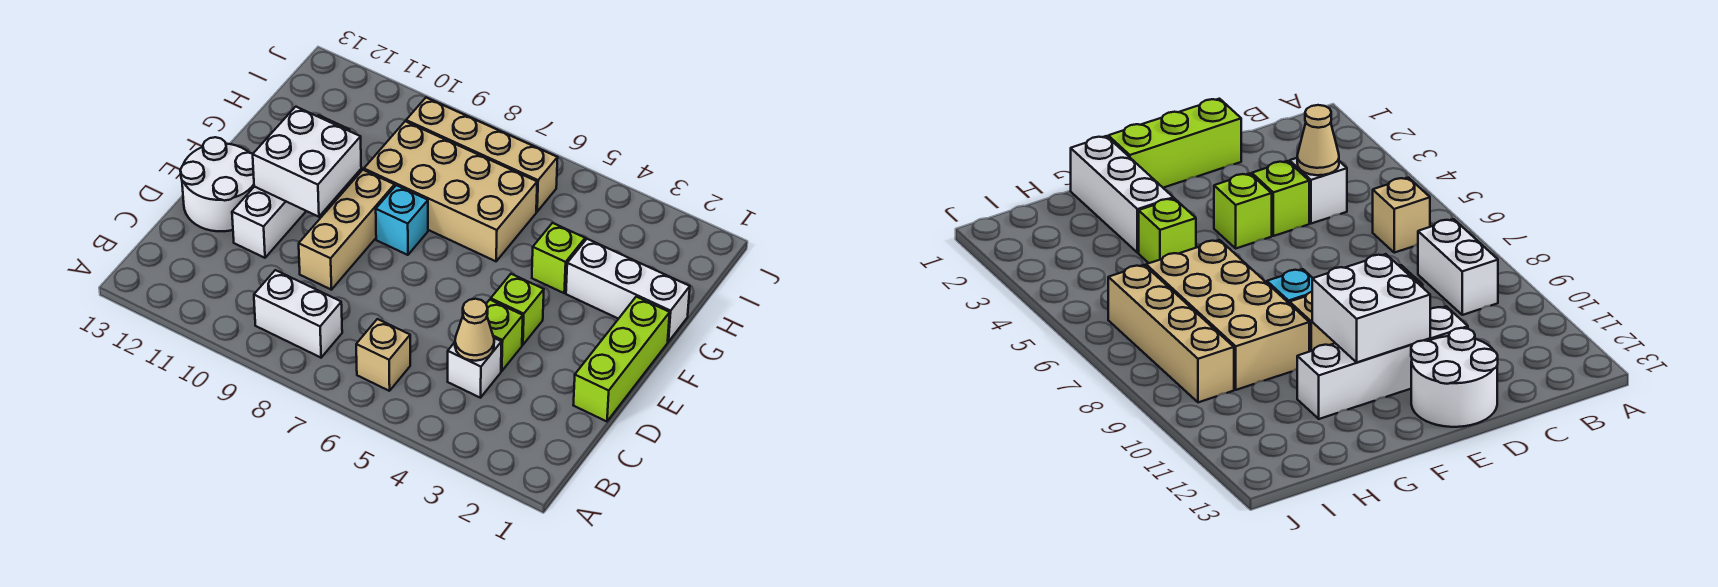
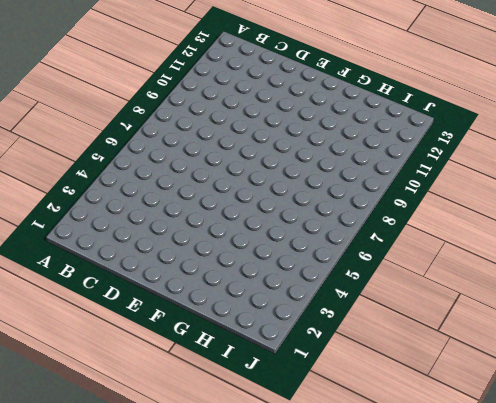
none -> tan brick B6 level 1
none -> white brick B8:B9 level 1
none -> white brick C4 level 1

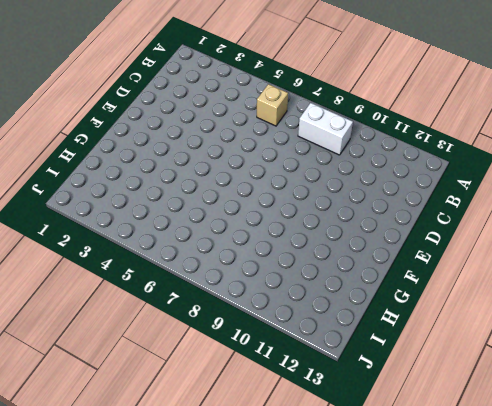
none -> white brick C4 level 1
none -> lime brick D1:F1 level 1
none -> lime brick D4 level 1

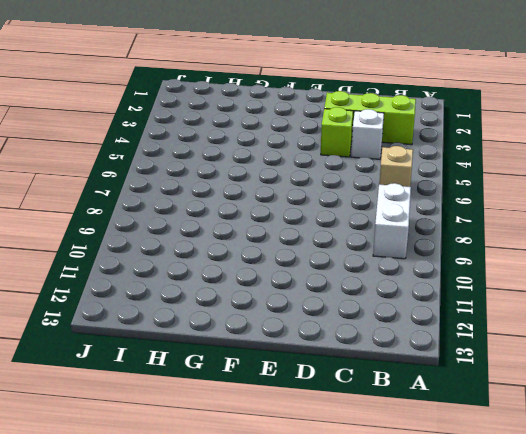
lime brick B3:D3 level 1 -> lime brick D1:F1 level 1
none -> tan brick D9:F9 level 1
none -> white brick D11:G11 level 1
none -> white round brick D12:E13 level 1

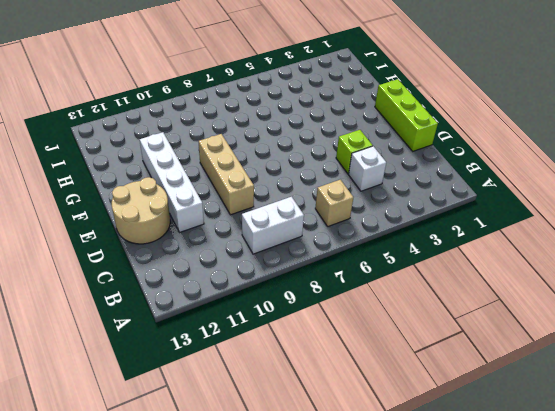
tan round brick D12:E13 level 1 -> white round brick D12:E13 level 1
none -> lime brick E4 level 1
none -> cyan brick F8 level 1
none -> white brick G1:G3 level 1

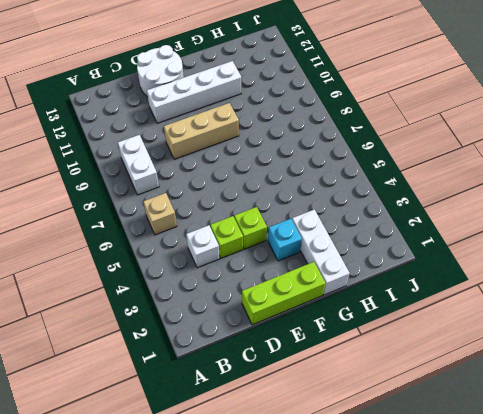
cyan brick F3 level 1 -> cyan brick F8 level 1
none -> lime brick G4 level 1
none -> tan brick G6:H9 level 1
none -> tan brick I6:I9 level 1

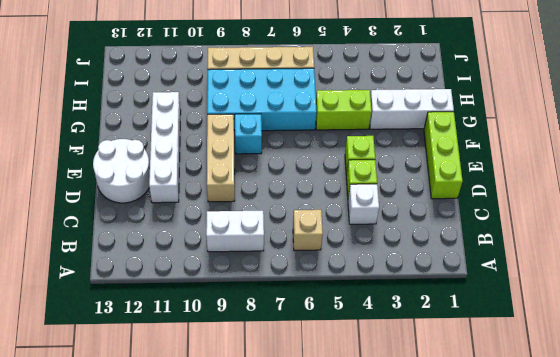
lime brick G4:G5 level 1 -> lime brick G4 level 1
cyan brick G6:H9 level 1 -> tan brick G6:H9 level 1
none -> tan cone C4 level 2
none -> white brick E10:F11 level 2

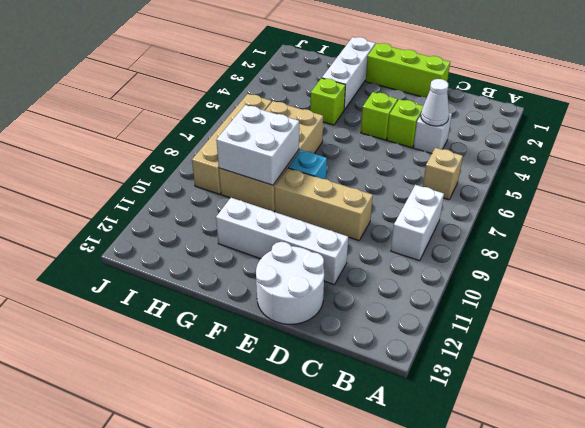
white cone C4 level 2 -> tan cone C4 level 2
white brick G8:H9 level 2 -> white brick E10:F11 level 2

